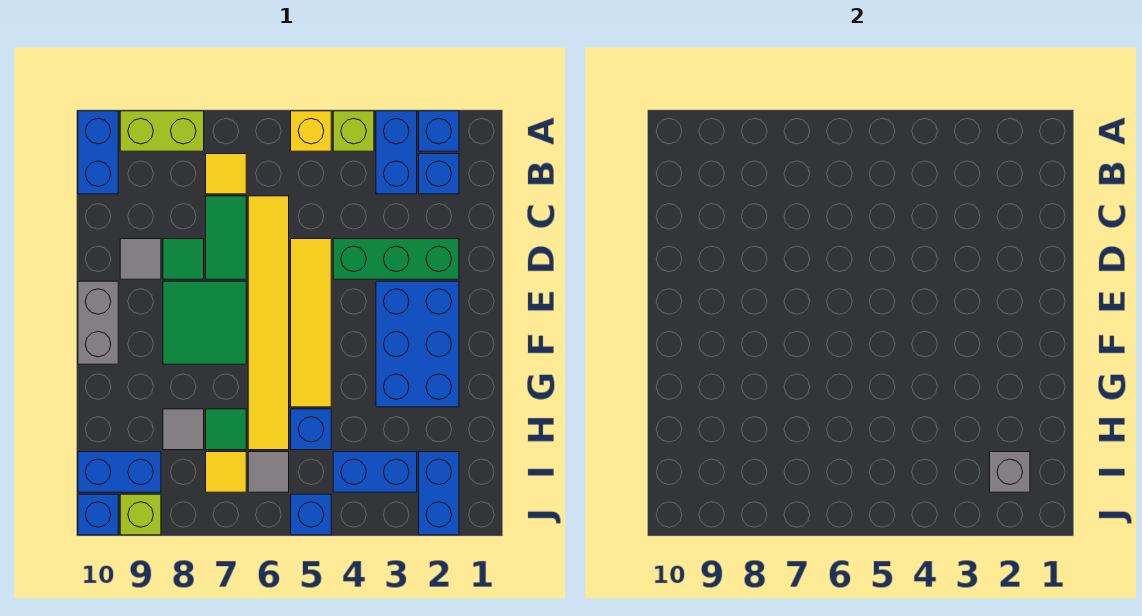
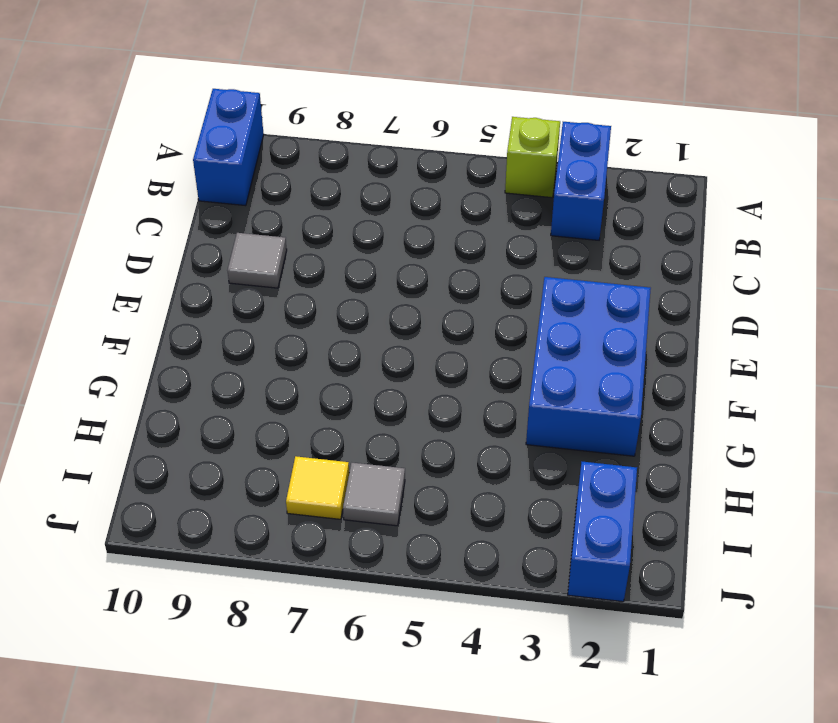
none -> blue brick A2 level 1
none -> yellow brick A5 level 1
none -> lime brick A8:A9 level 1

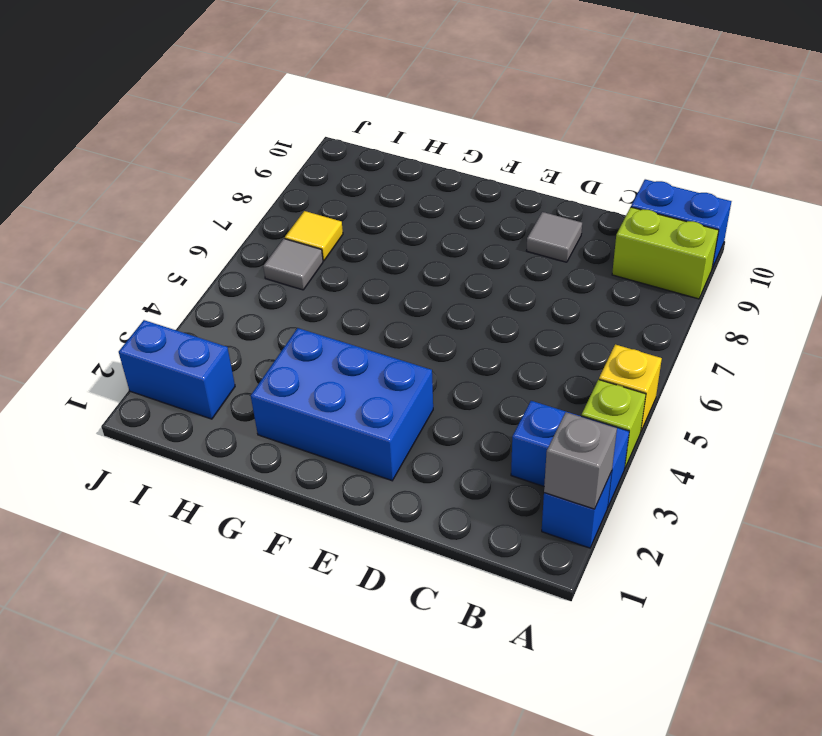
grey brick A2 level 2 -> grey brick I2 level 2
lime brick A9:B9 level 1 -> lime brick A8:A9 level 1
none -> blue brick B2 level 1
none -> yellow tile B7 level 1
none -> yellow tile C6:H6 level 1

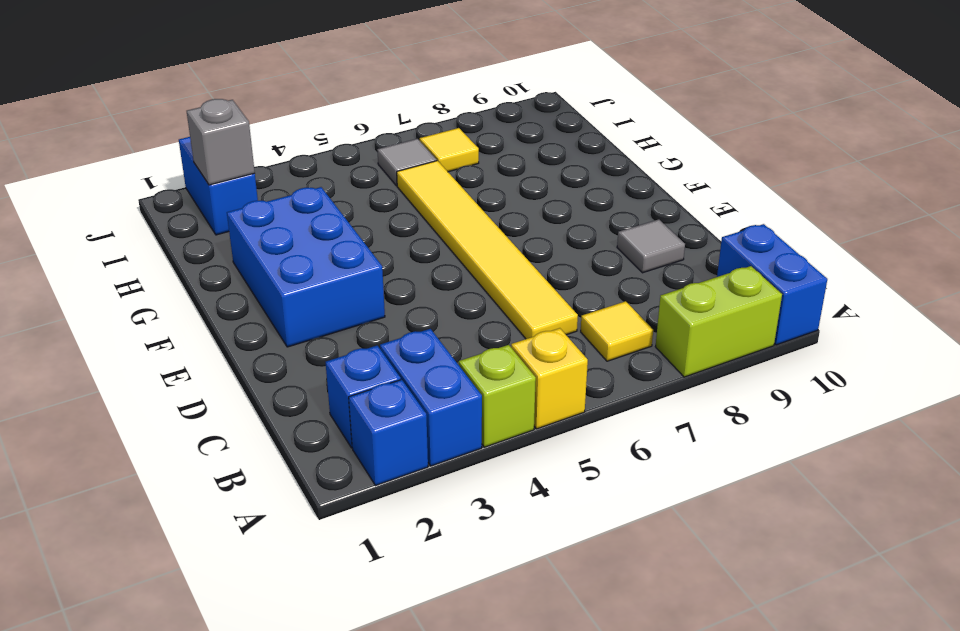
none -> green tile C7:D7 level 1
none -> green brick D2:D4 level 1
none -> yellow tile D5:G5 level 1

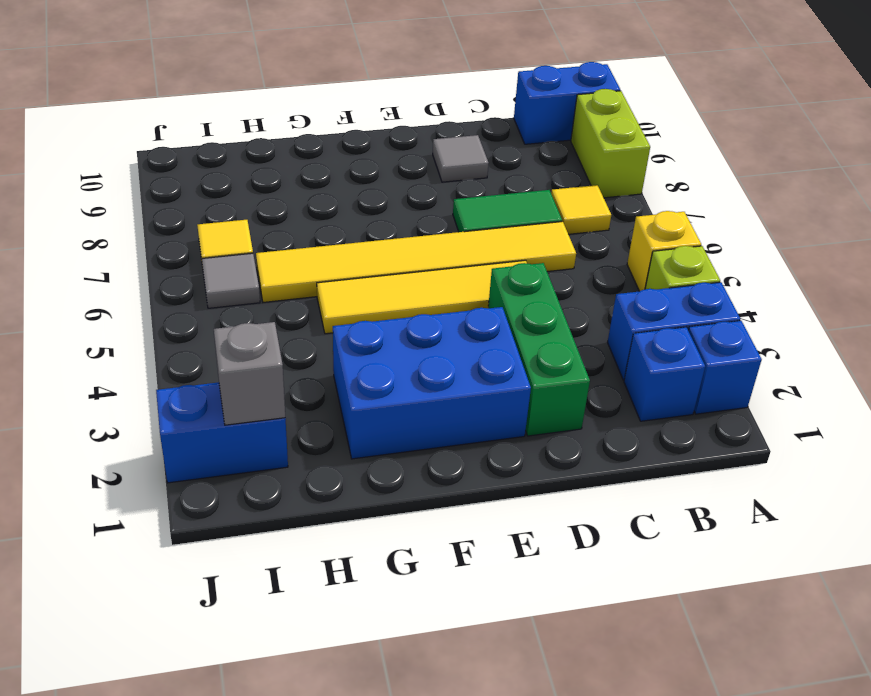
none -> green tile D8 level 1
none -> green tile E7:F8 level 1
none -> grey brick E10:F10 level 1

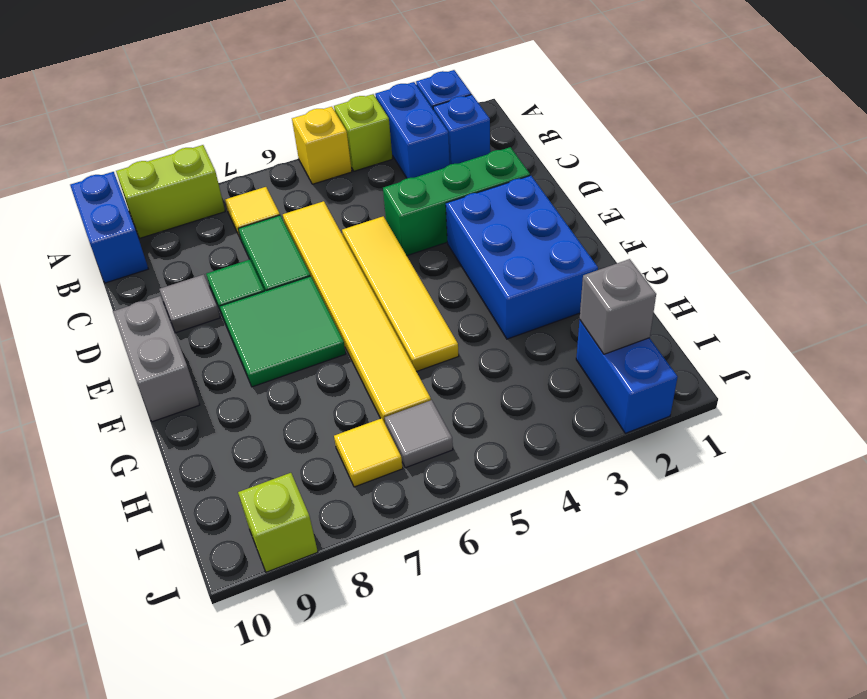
none -> blue brick H5 level 1
none -> green tile H7 level 1
none -> grey tile H8 level 1

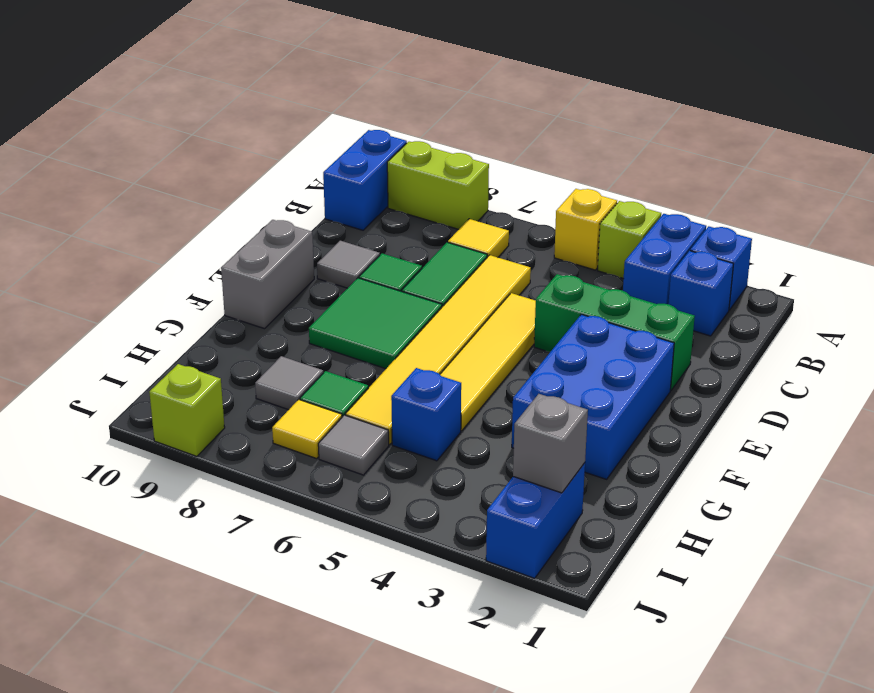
none -> blue brick I3:I4 level 1
none -> blue brick I9:I10 level 1
none -> blue brick J5 level 1

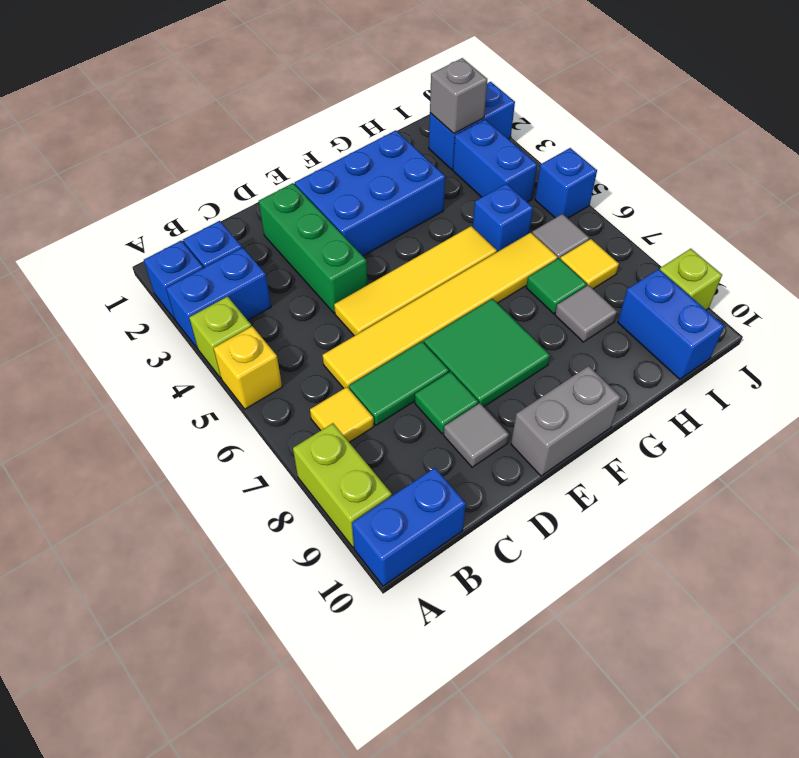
none -> blue brick J10 level 1

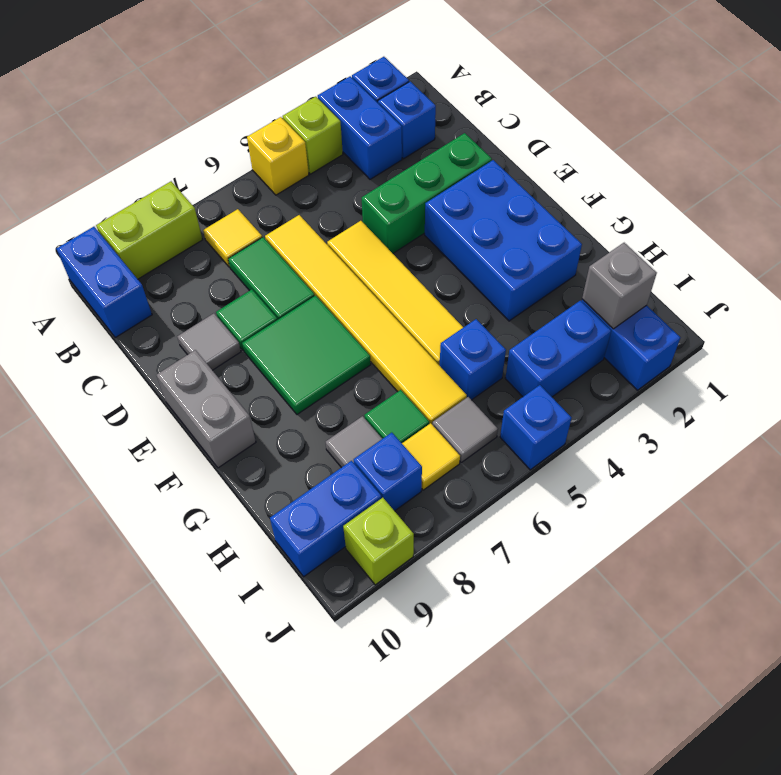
blue brick I8 level 1 -> blue brick J10 level 1

